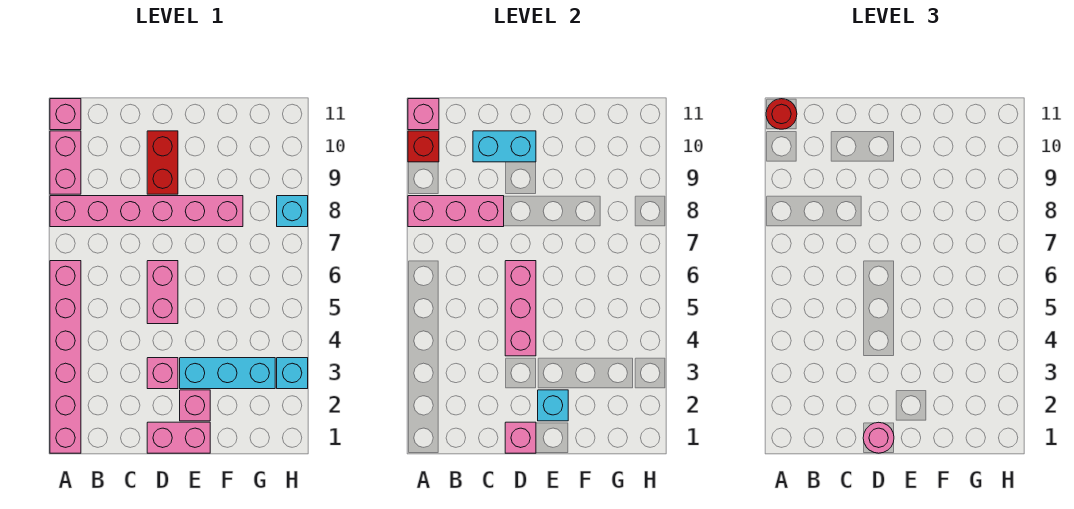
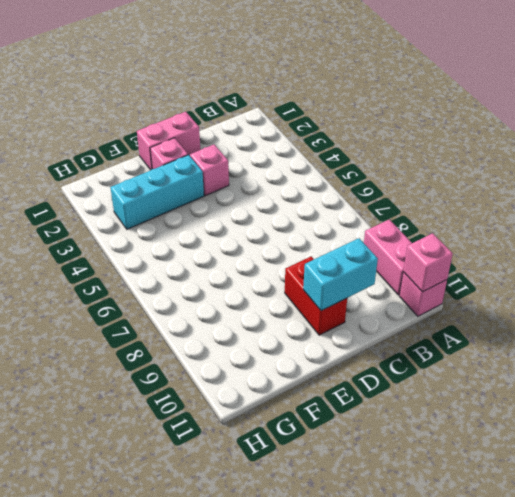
none -> pink brick A1:A6 level 1
none -> pink brick A8:F8 level 1
none -> pink brick D5:D6 level 1

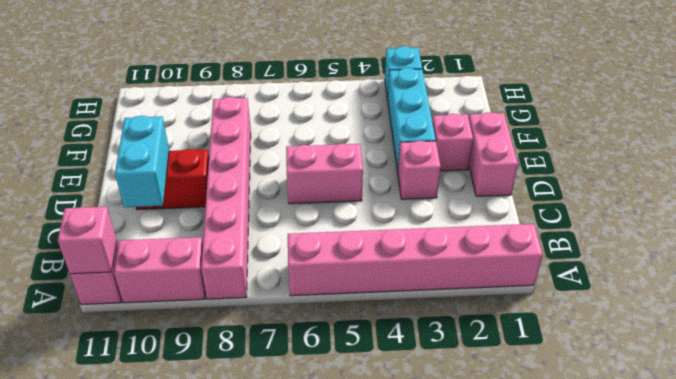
none -> cyan brick H8 level 1
none -> pink brick A8:C8 level 2
none -> red brick A10 level 2

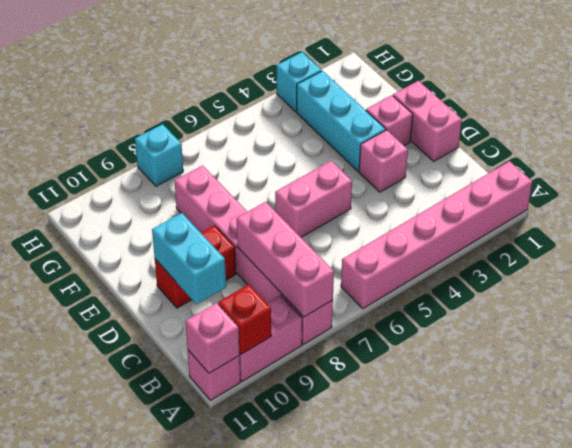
none -> pink brick D1 level 2
none -> pink brick D4:D6 level 2
none -> cyan brick E2 level 2

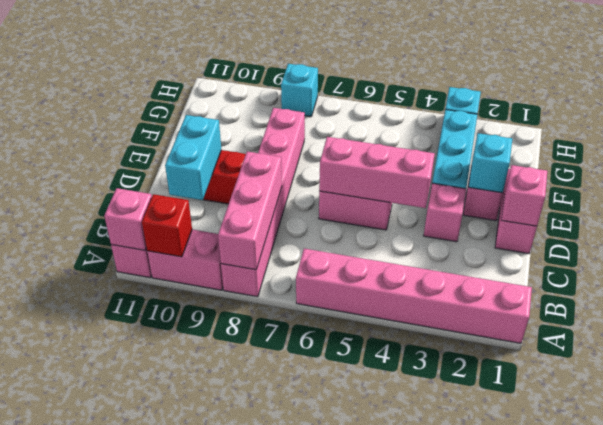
none -> red round brick A11 level 3
none -> pink round brick D1 level 3

